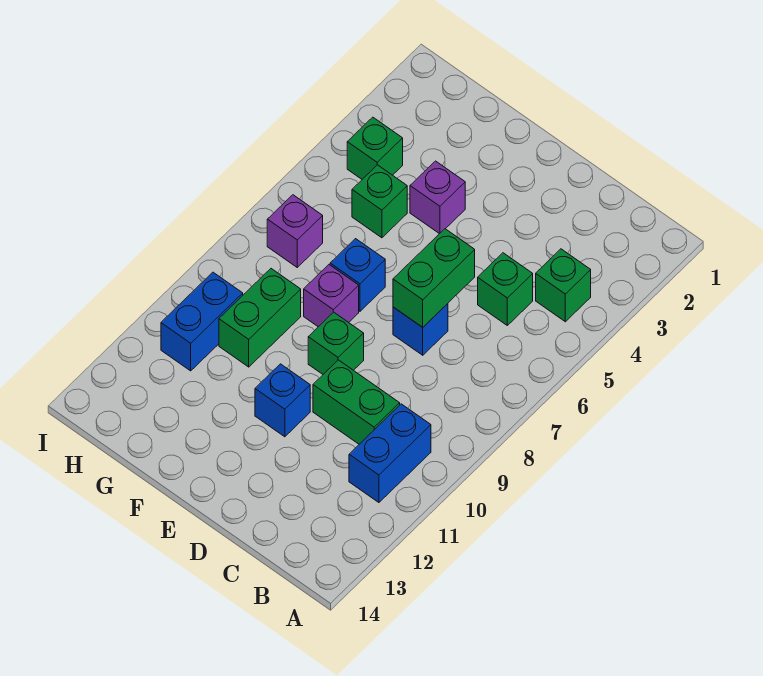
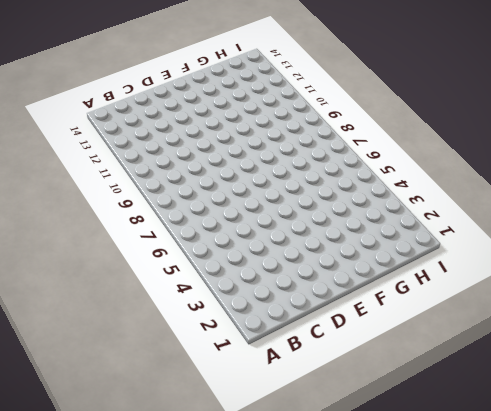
none -> green brick B4 level 1
none -> blue brick B10:B11 level 1
none -> green brick C5 level 1

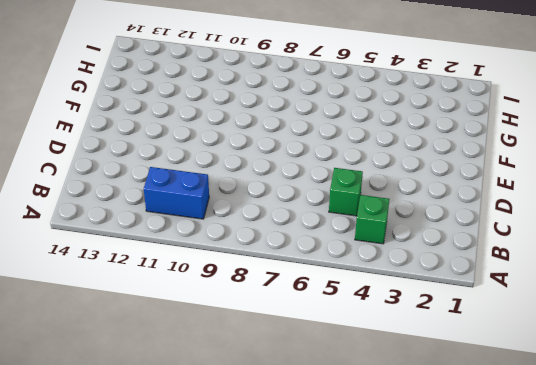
none -> green brick C10:D10 level 1
none -> blue brick D7 level 1
none -> green brick E9 level 1

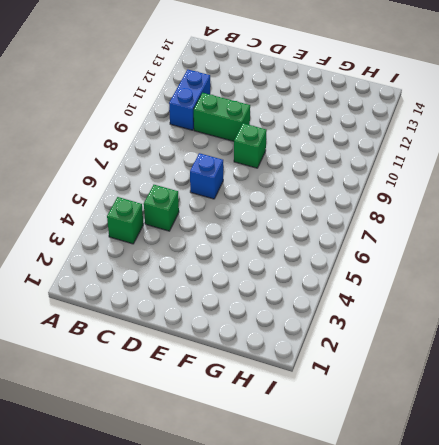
none -> blue brick E11 level 1
none -> purple brick F4 level 1
none -> blue brick F7 level 1

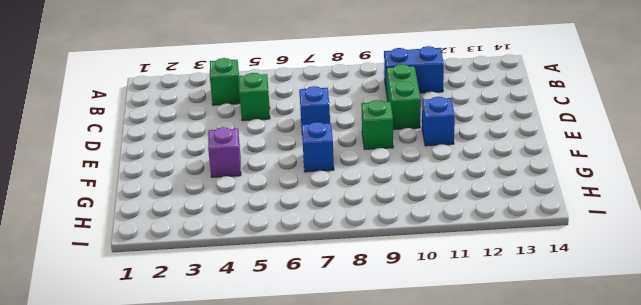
none -> purple brick F8 level 1
none -> green brick G5 level 1
none -> green brick G9:G10 level 1

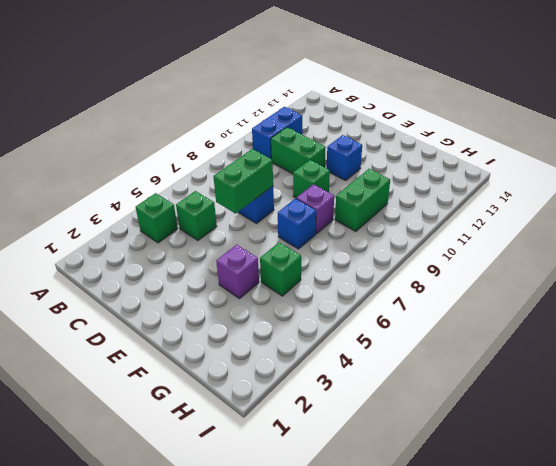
none -> green brick H4 level 1
none -> purple brick H7 level 1
none -> blue brick H10:H11 level 1

